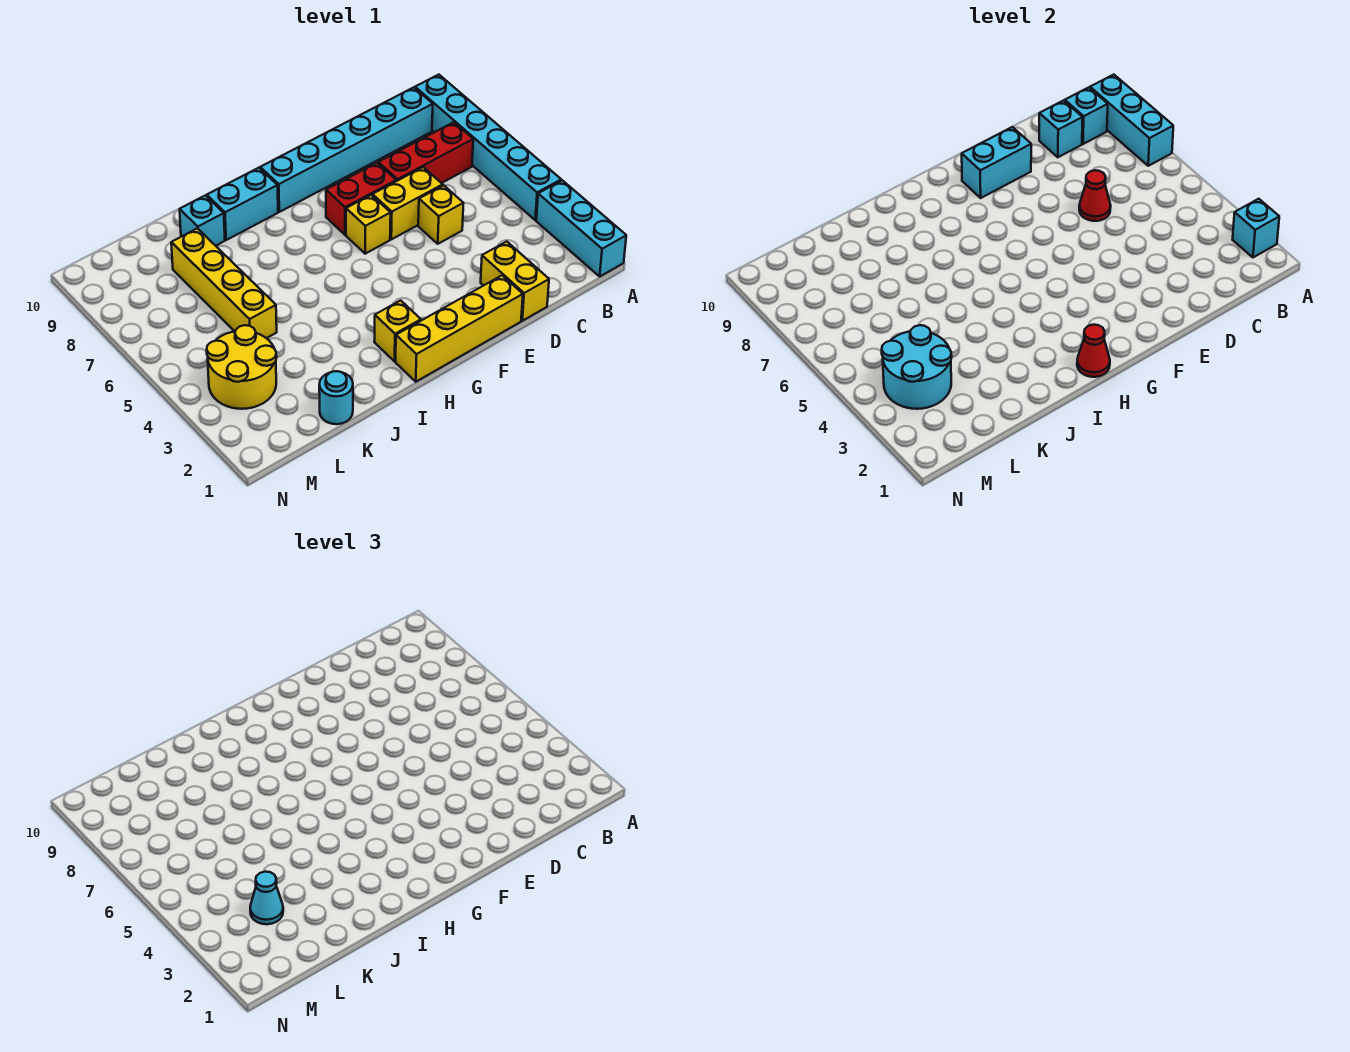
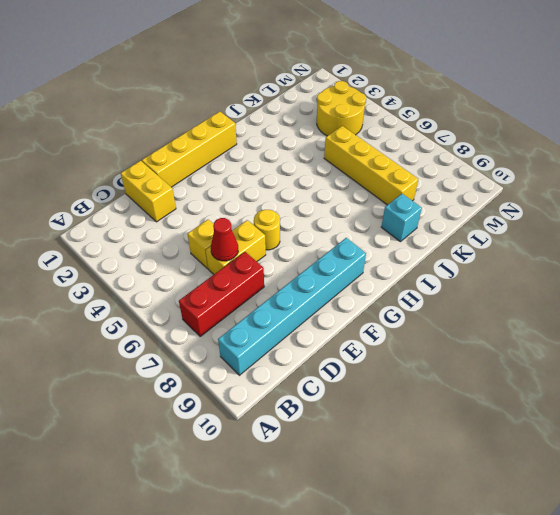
yellow round brick F6 level 1 -> yellow brick F6 level 1
none -> cyan brick A1:A3 level 1
none -> cyan brick A4:A9 level 1
none -> red brick E7:F7 level 1

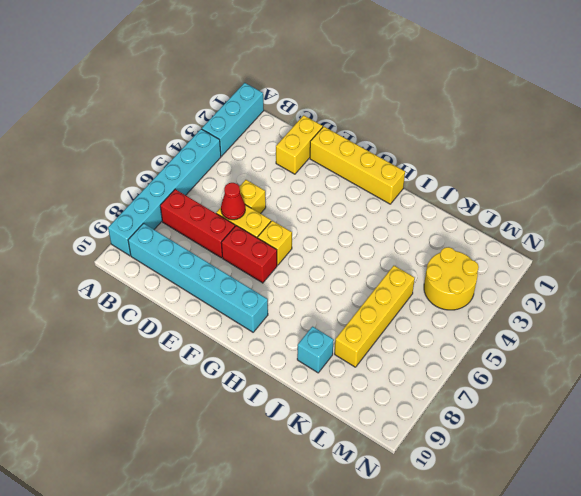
none -> yellow brick H2 level 1
none -> cyan brick H9:I9 level 1
none -> cyan round brick K1 level 1

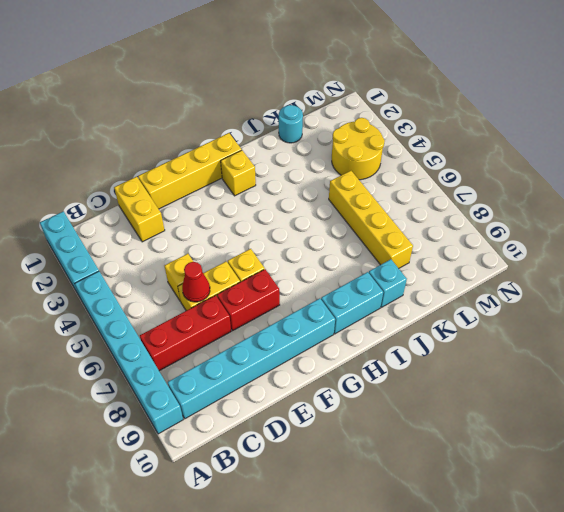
none -> cyan brick A2 level 2
none -> cyan brick A7:A9 level 2
none -> cyan brick B9 level 2

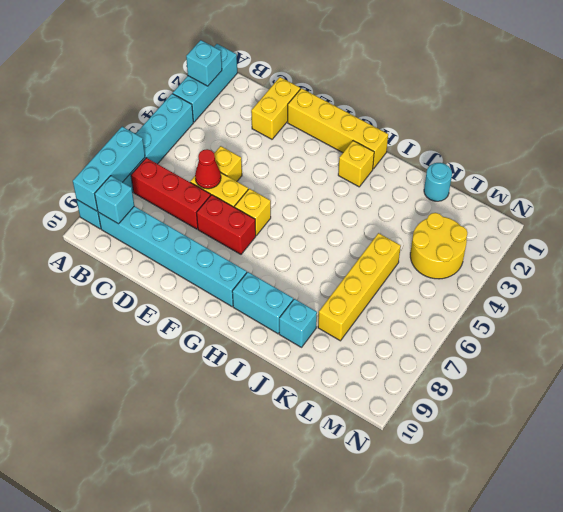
none -> cyan brick C9 level 2
none -> cyan brick E9:F9 level 2
none -> red cone H1 level 2

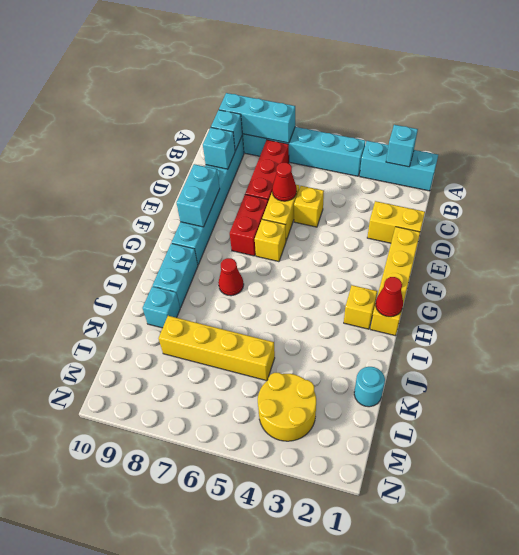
red cone H7 level 1 -> none
none -> cyan round brick L3:M4 level 2
none -> cyan cone L3 level 3

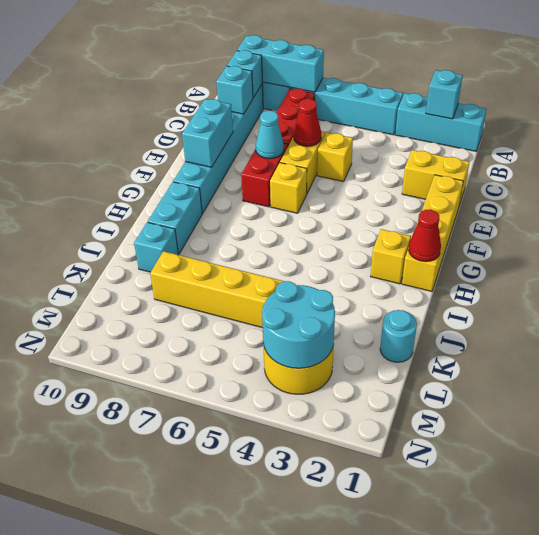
cyan cone E7 level 2 -> cyan cone L3 level 3

